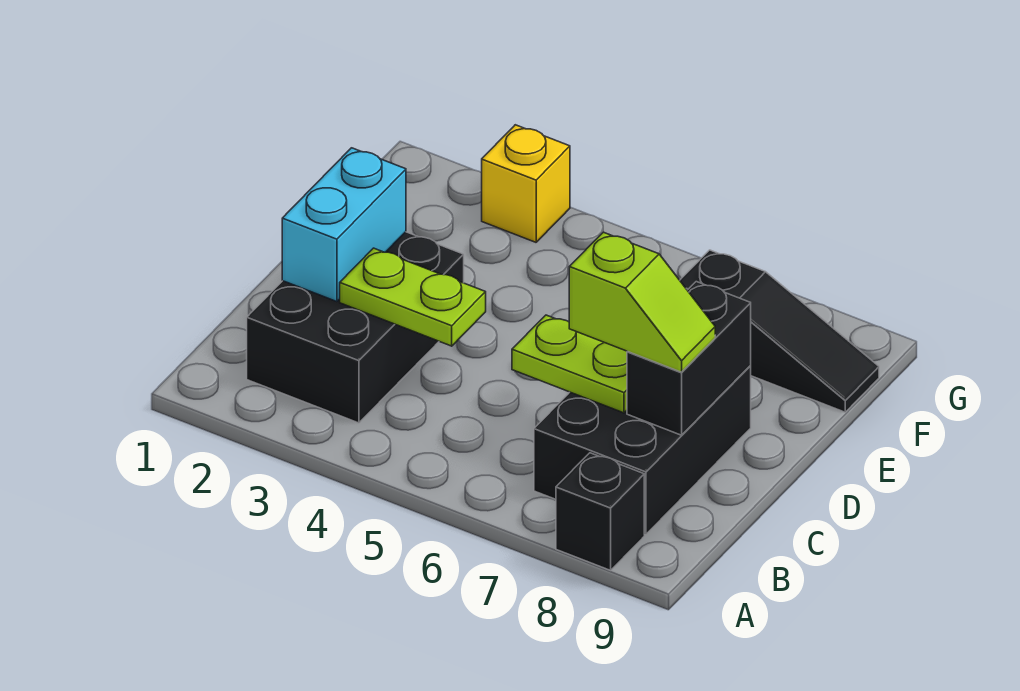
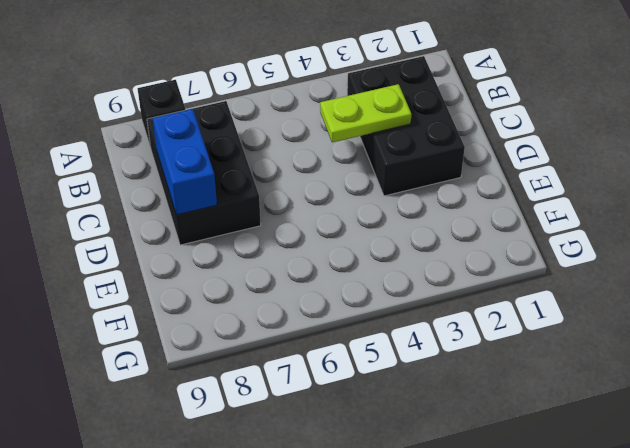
blue brick C8:D8 level 2 -> black brick C8:D8 level 2
none -> black slope F7:F9 level 1 top 7
none -> yellow brick G3 level 1

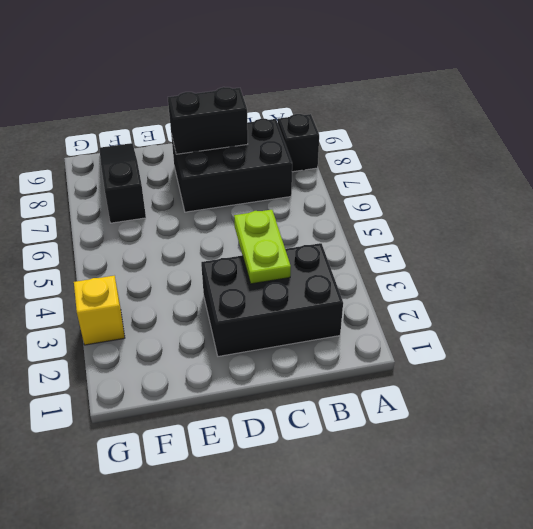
none -> cyan brick C2:D2 level 2
none -> lime plate C6:C7 level 2

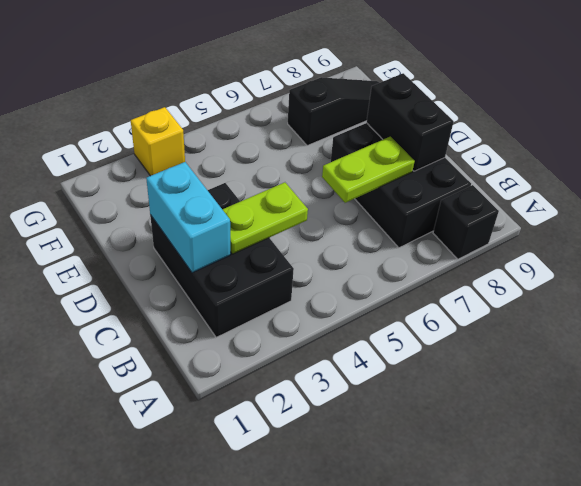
none -> lime slope C7:C8 level 3 top 7

